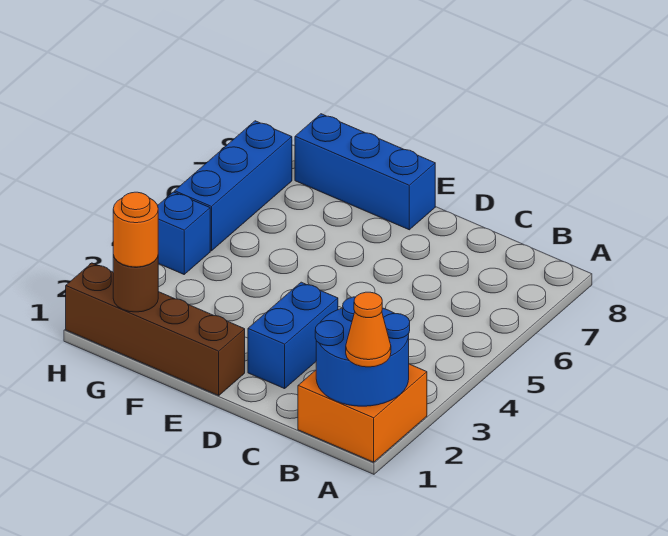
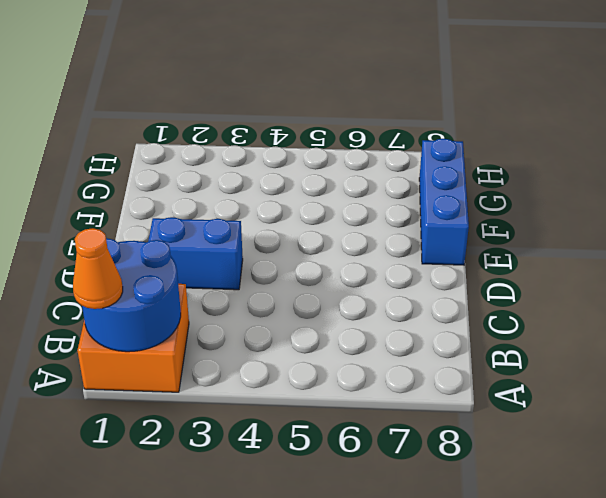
none -> brown brick E1:H1 level 1
none -> blue brick H4 level 1

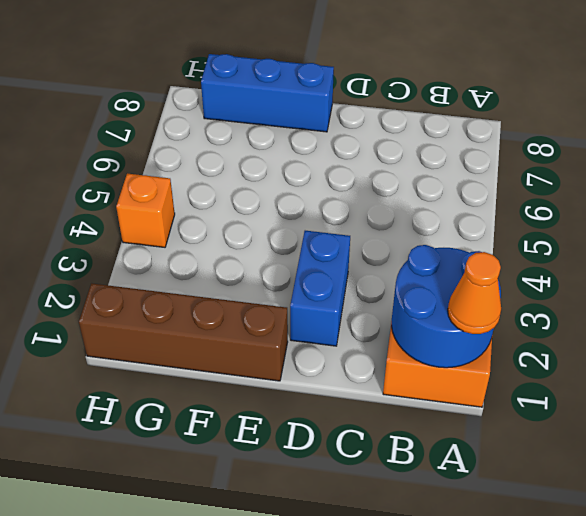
orange brick H4 level 1 -> blue brick H4 level 1
none -> blue brick H5:H7 level 1
none -> brown round brick G1 level 2

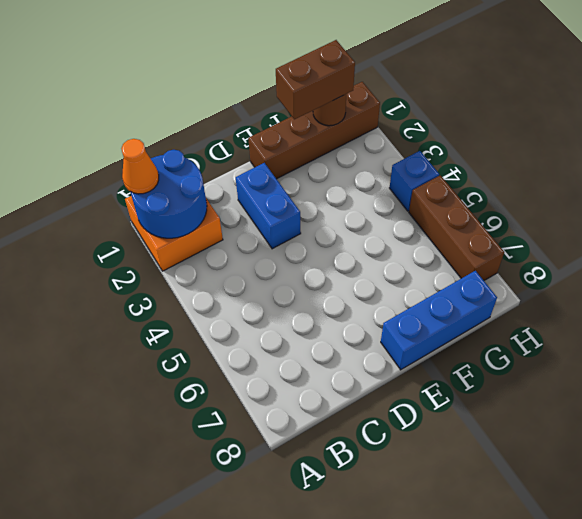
brown brick F1:G1 level 3 -> orange round brick G1 level 3
brown brick H5:H7 level 1 -> blue brick H5:H7 level 1

